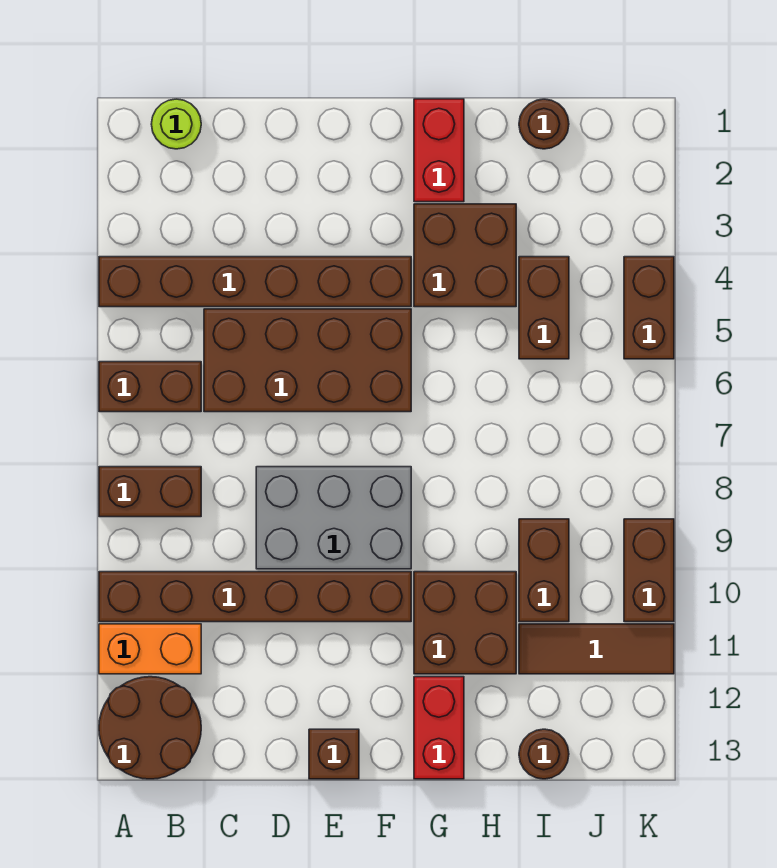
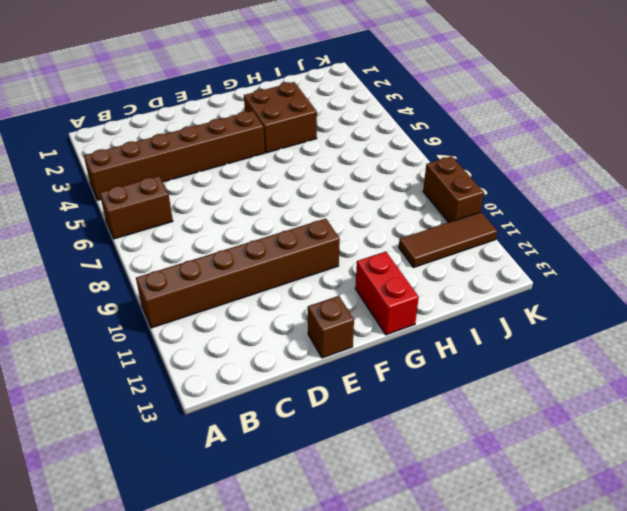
none -> brown brick A8:B8 level 1
none -> orange brick A11:B11 level 1
none -> brown round brick A12:B13 level 1

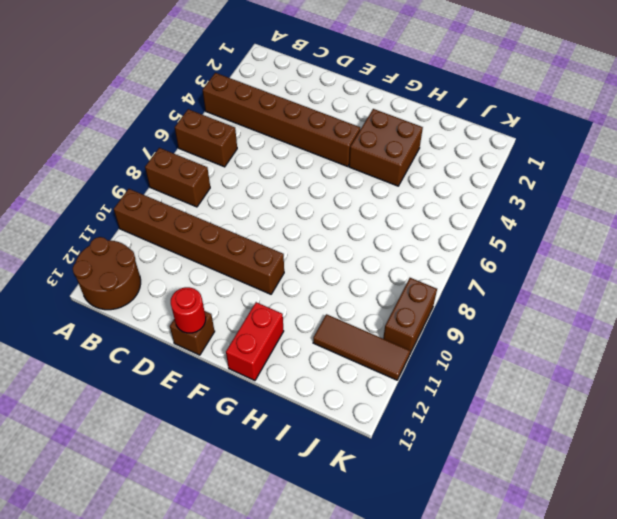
red round brick E13 level 2 -> none
none -> orange brick A11:B11 level 1
none -> lime round brick B1 level 1
none -> brown brick C5:F6 level 1

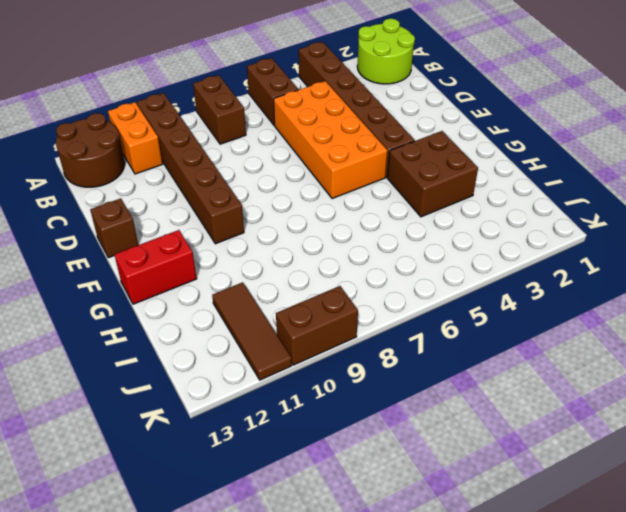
lime round brick A1:B2 level 1 -> lime round brick B1 level 1
orange brick C5:F6 level 1 -> brown brick C5:F6 level 1
none -> grey brick D8:F9 level 1
none -> red brick G1:G2 level 1
none -> brown brick G10:H11 level 1

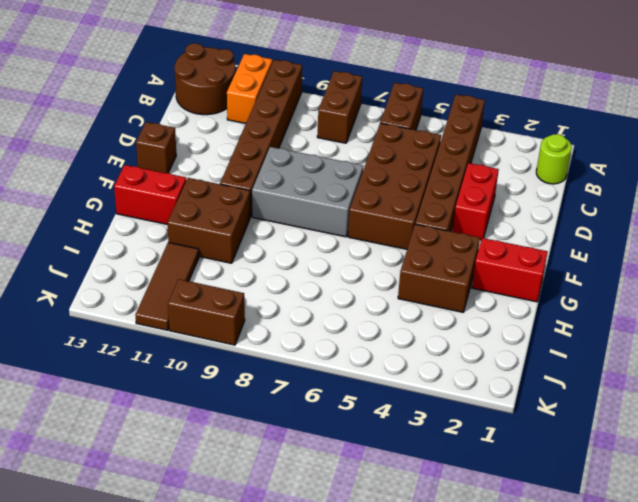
red brick D3:E3 level 1 -> none
grey brick E7:F9 level 1 -> grey brick D8:F9 level 1
none -> brown round brick I1 level 1
none -> brown brick I4:I5 level 1
none -> brown brick I9:I10 level 1

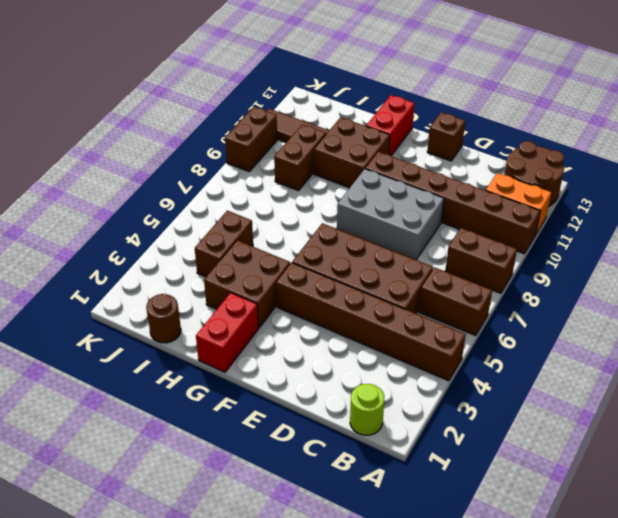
none -> brown round brick I13 level 1
none -> brown brick K4:K5 level 1

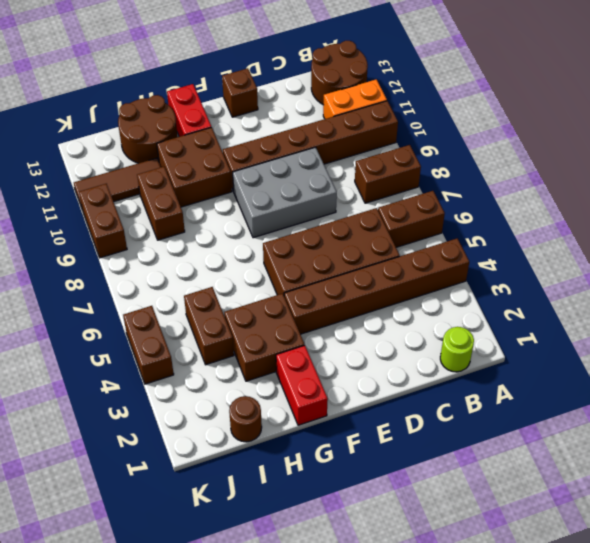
brown round brick H12:I13 level 1 -> brown round brick I13 level 1

